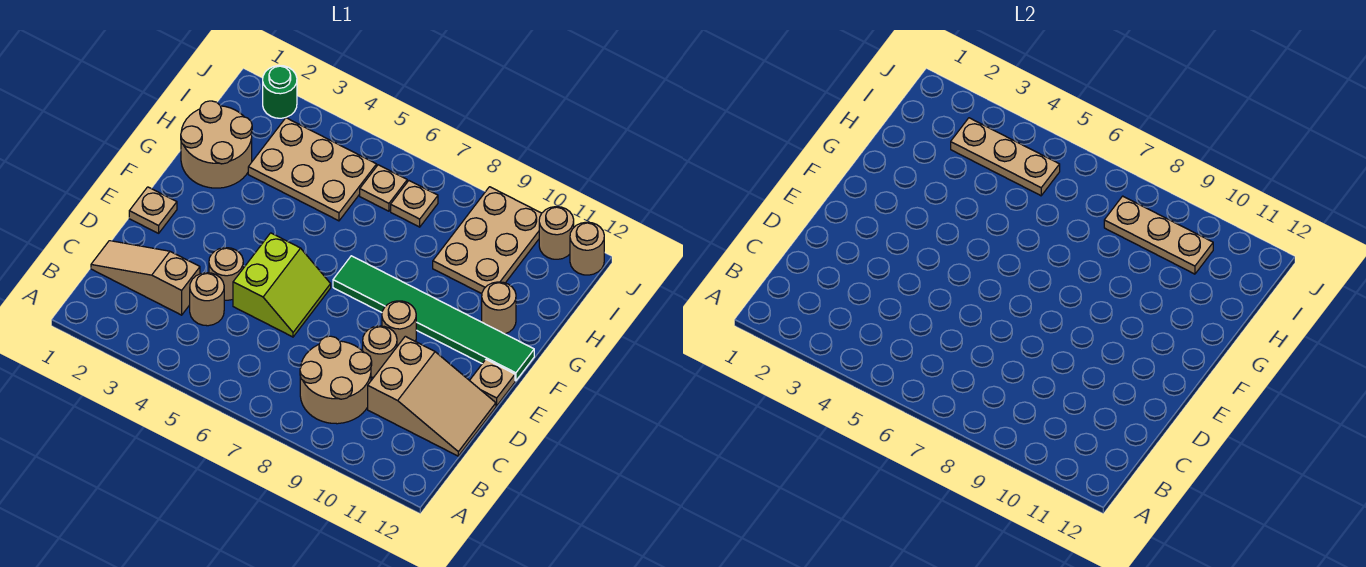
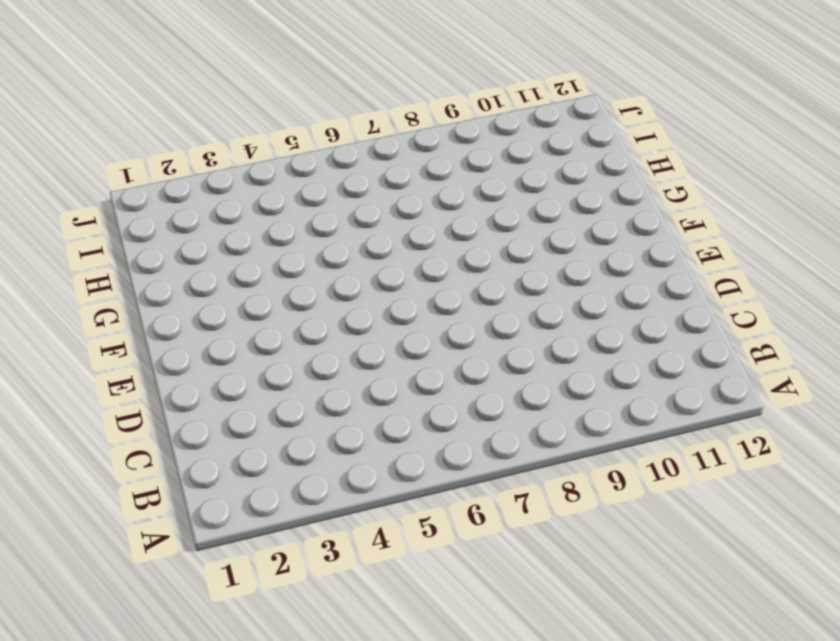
none -> tan round brick B8:C9 level 1
none -> tan slope C1:C3 level 1 top 3
none -> tan round brick C4 level 1

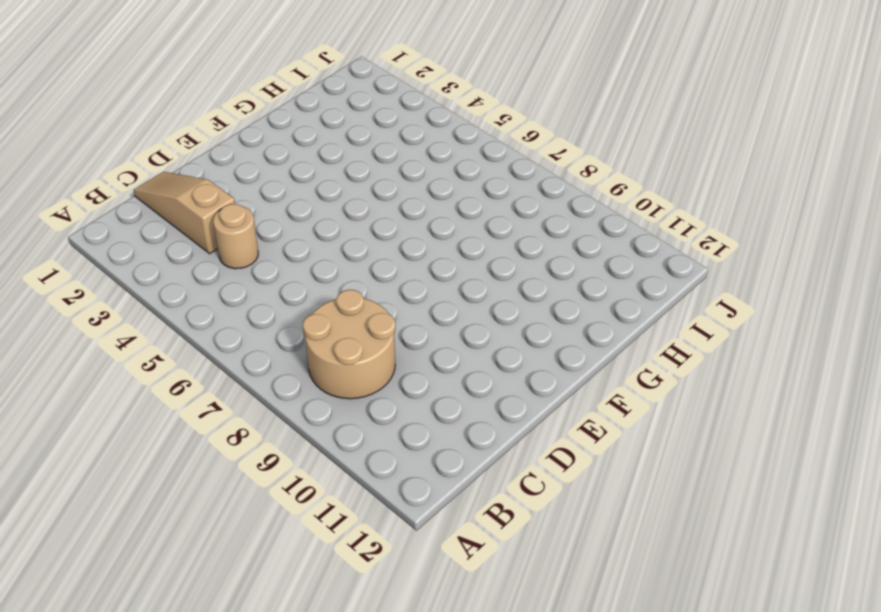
none -> tan slope C10:D12 level 1 top 10
none -> tan round brick D4 level 1
none -> lime slope D5:E6 level 1 top 5

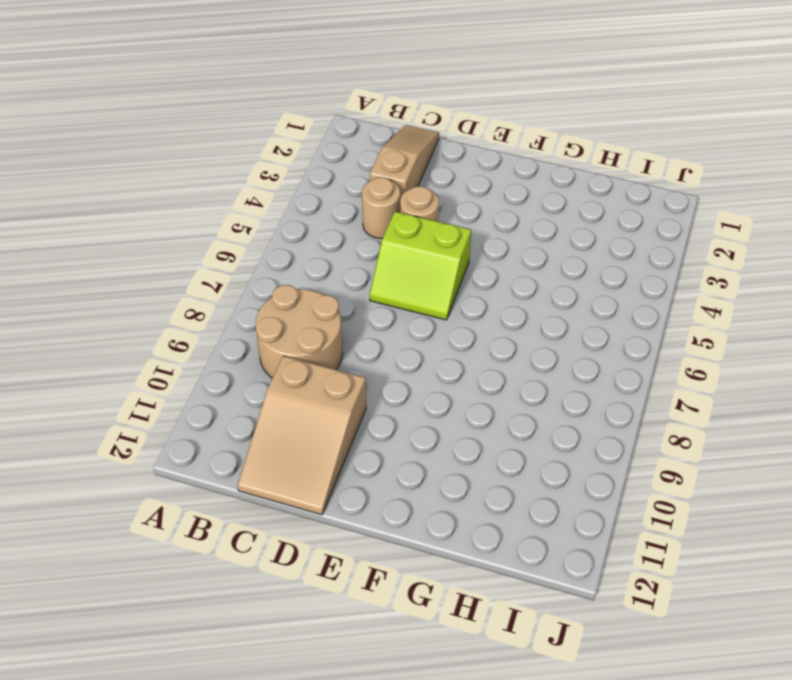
none -> tan round brick D9 level 1
none -> tan plate E1 level 1
none -> tan round brick E9 level 1

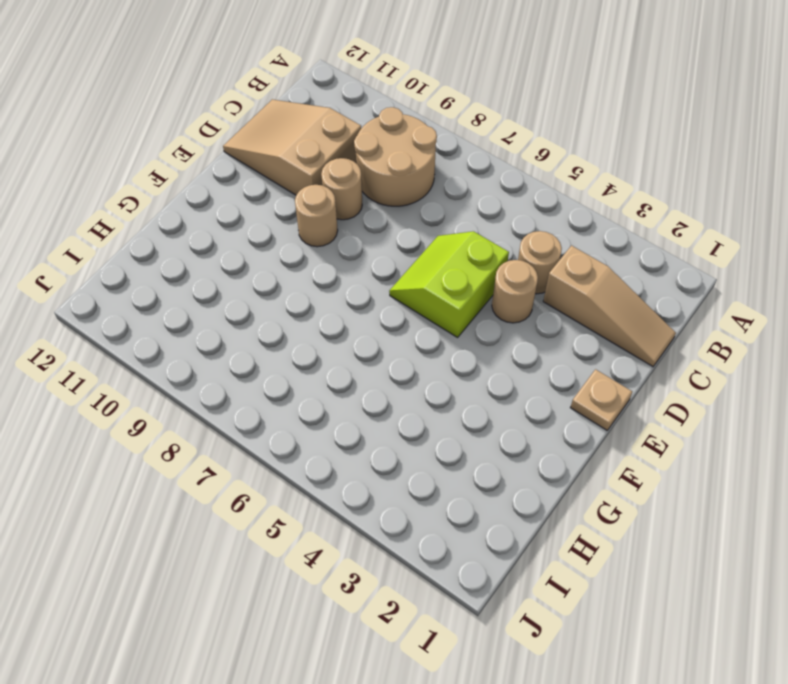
none -> tan plate E12 level 1
none -> green tile F7:F12 level 1
none -> tan round brick G1:H2 level 1

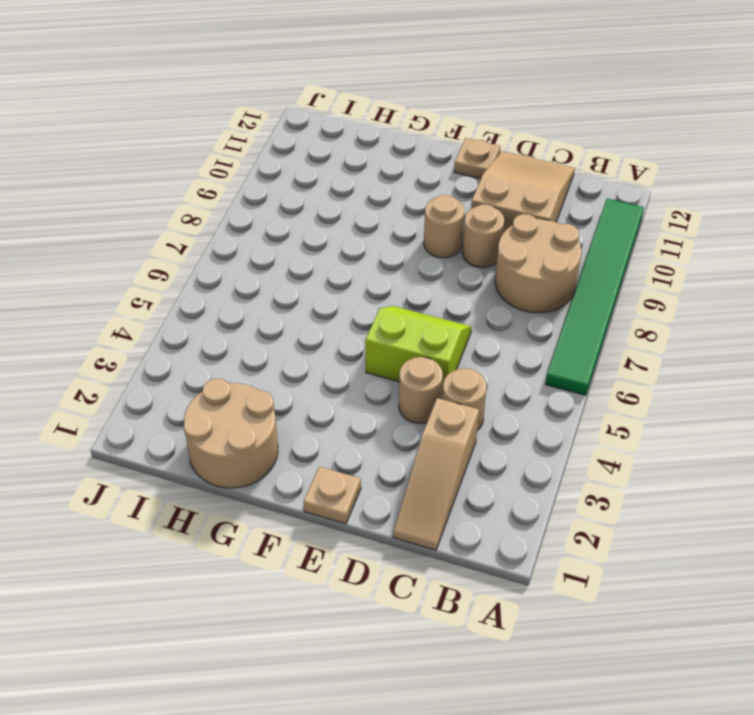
green tile A6:A11 level 1 -> green tile F7:F12 level 1
none -> tan round brick G11 level 1
none -> tan plate H3:I5 level 1
none -> tan plate H9:J10 level 1

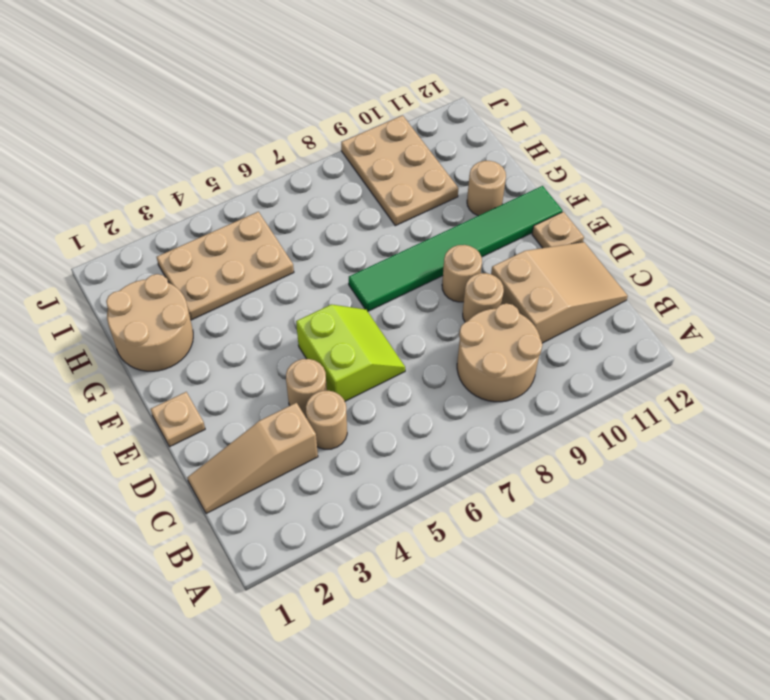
none -> tan plate I6 level 1
none -> tan plate I7 level 1
none -> green round brick J2 level 1

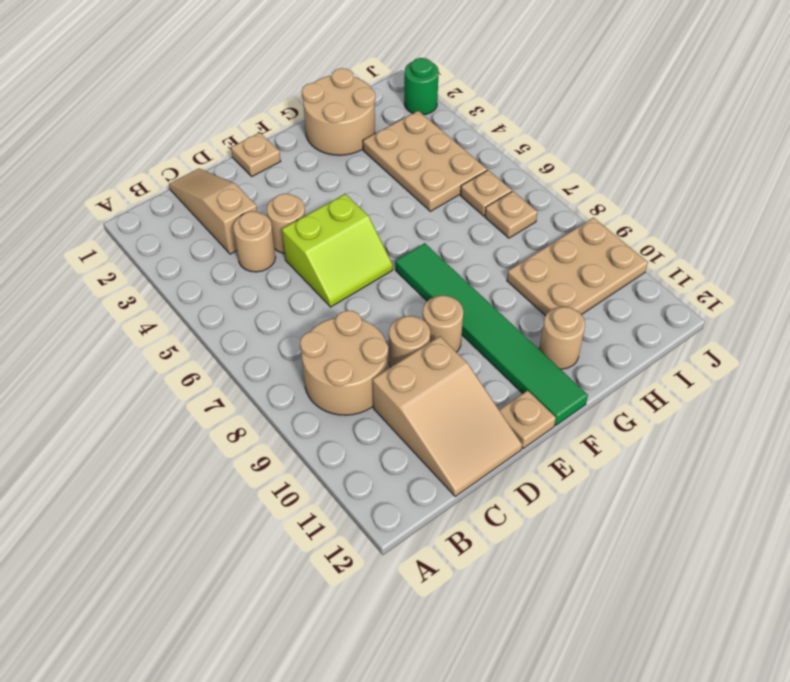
none -> tan round brick J11 level 1
none -> tan round brick J12 level 1
none -> tan plate I3:I5 level 2

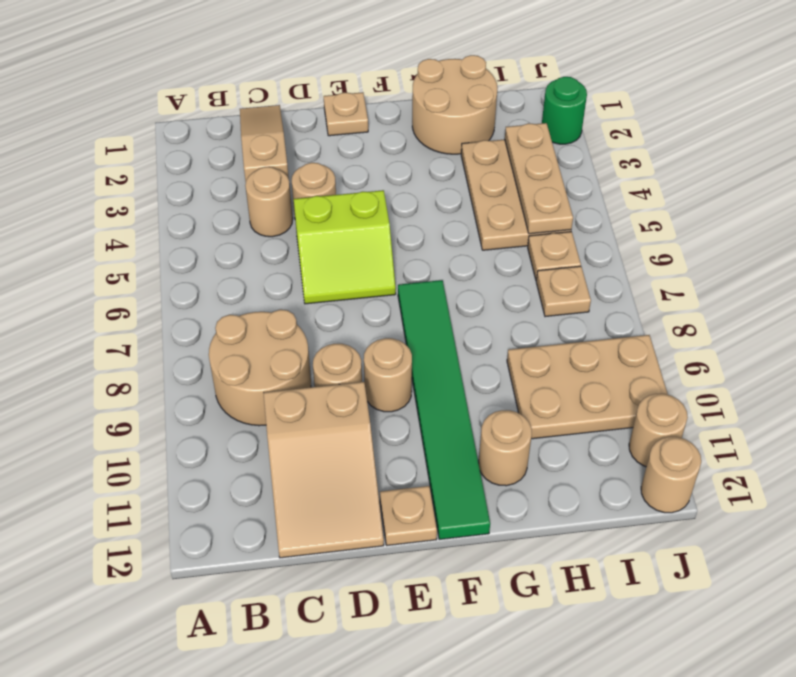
none -> tan plate I8:I10 level 2

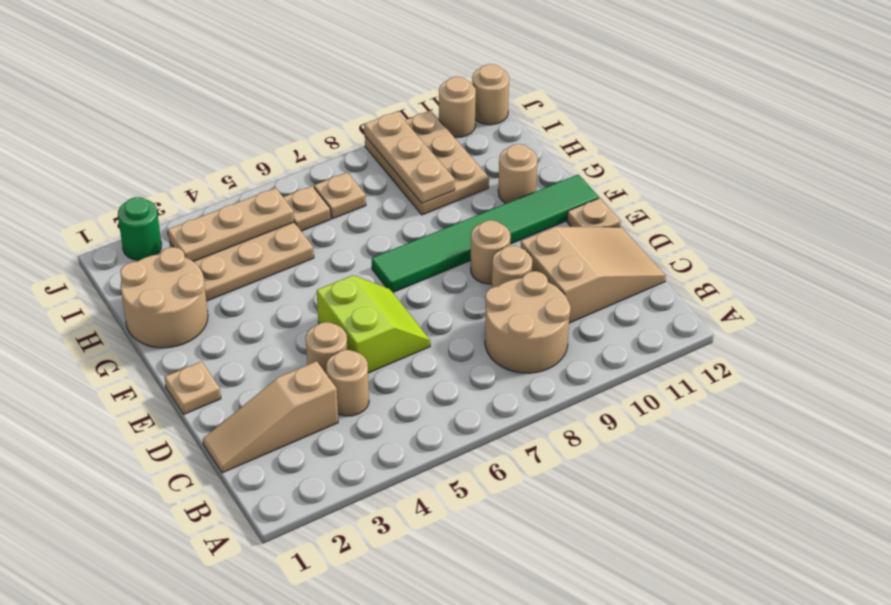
tan plate H9:J9 level 2 -> tan plate I8:I10 level 2

